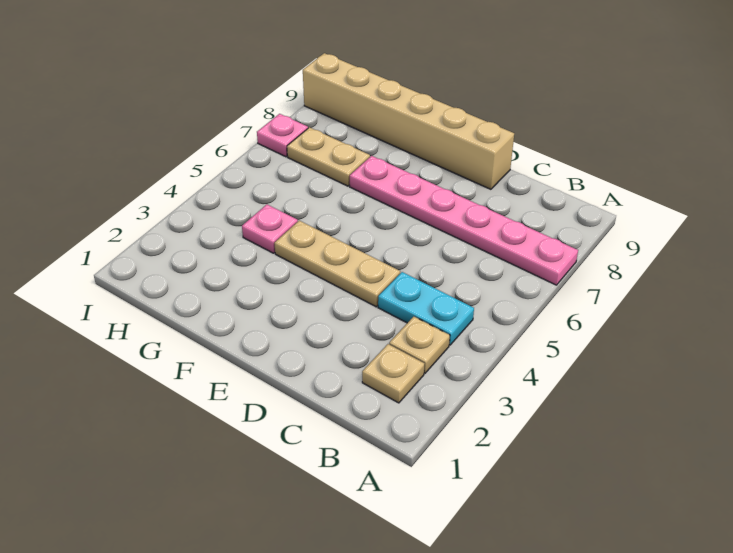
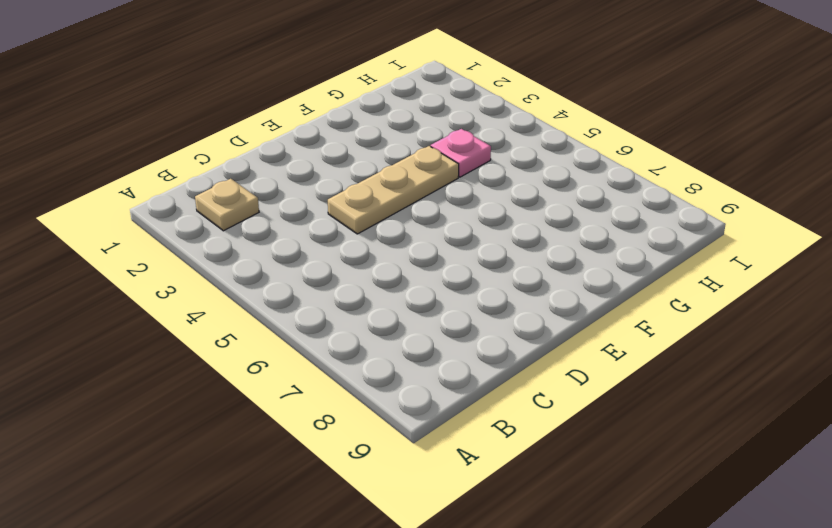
none -> pink plate A7:F7 level 1
none -> tan plate B3 level 1

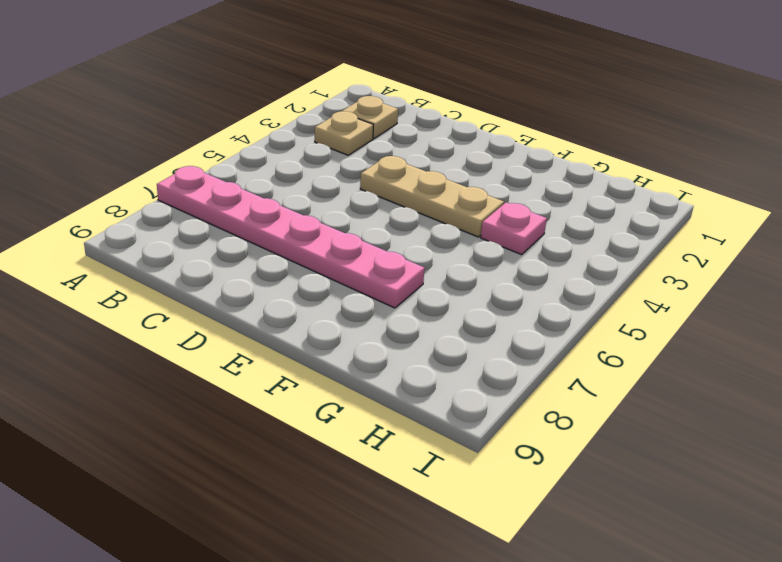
none -> cyan plate B4:C4 level 1
none -> tan brick D9:I9 level 1

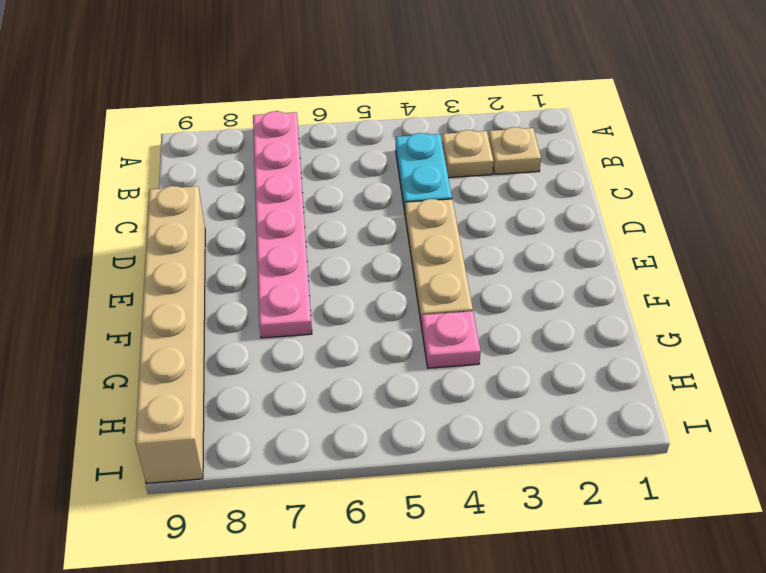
none -> tan plate G7:H7 level 1
none -> pink plate I7 level 1

